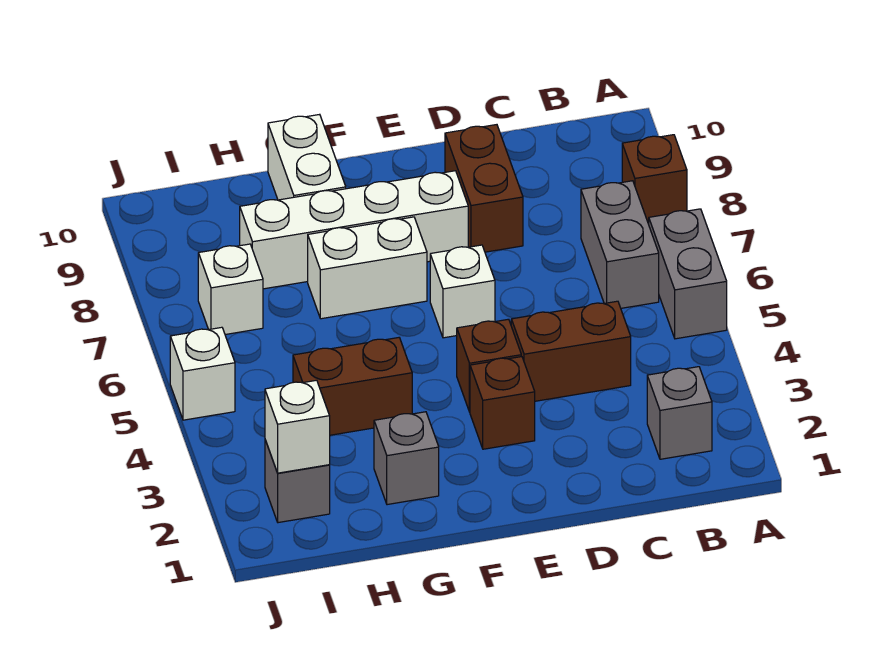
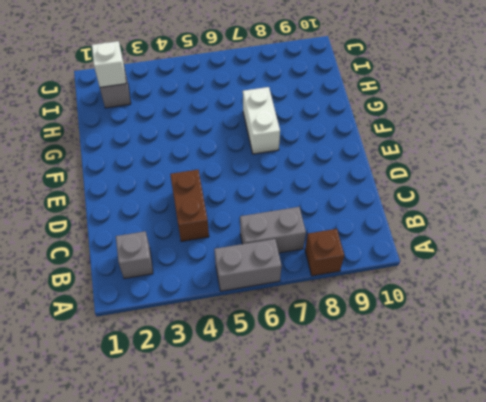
none -> brown brick D8:D9 level 1
none -> brown brick E3 level 1
none -> brown brick E4 level 1

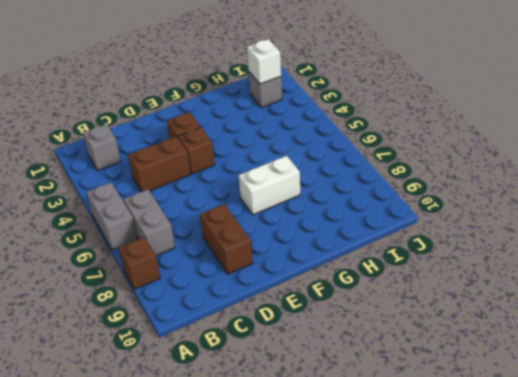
none -> white brick E6 level 1
none -> white brick E8:H8 level 1
none -> grey brick G2 level 1

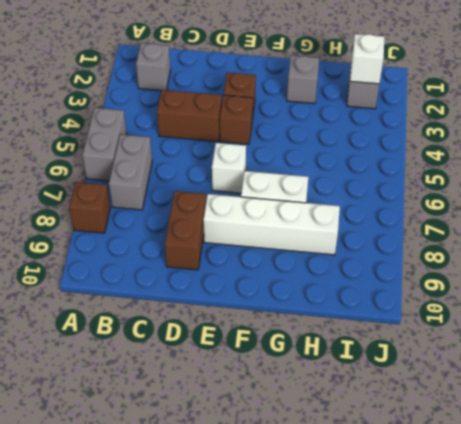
none -> brown brick G4:H4 level 1
none -> white brick G9:G10 level 1
none -> white brick I7 level 1

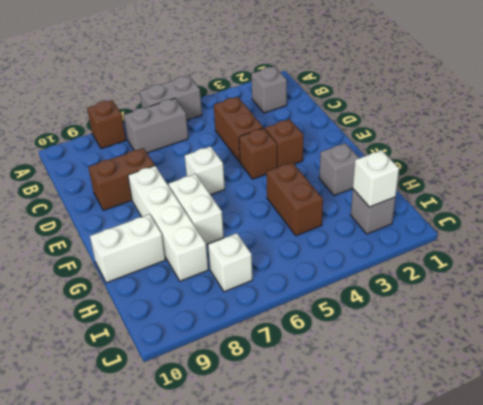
none -> white brick J5 level 1

